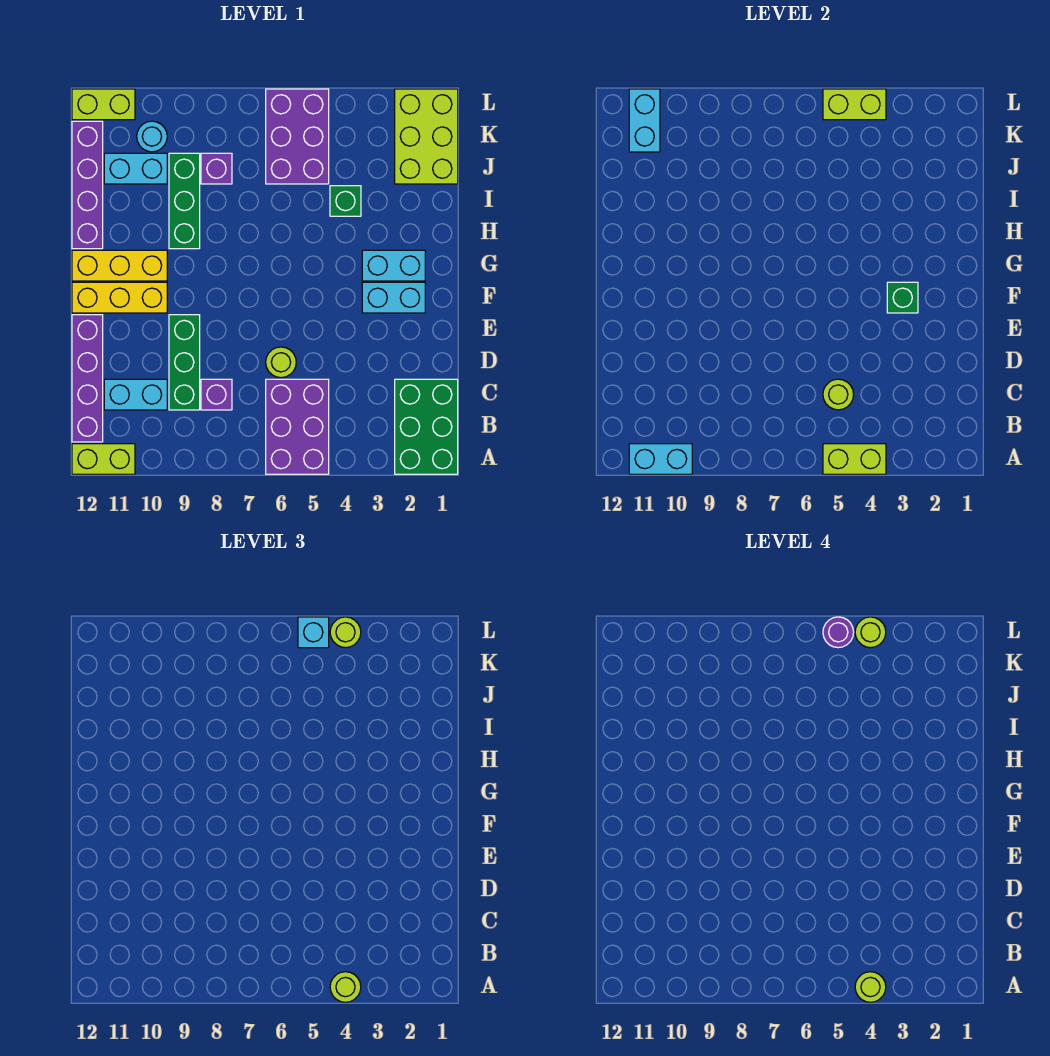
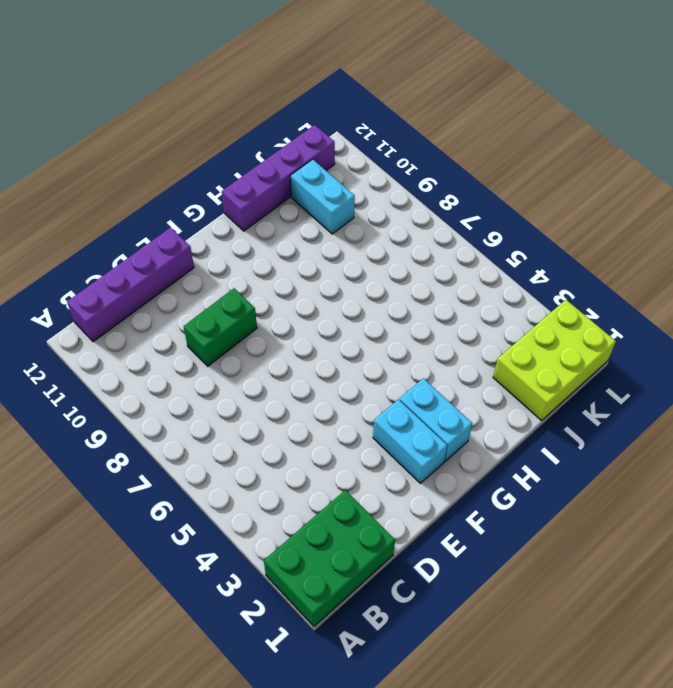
green brick D9:E9 level 1 -> green brick C9:E9 level 1
none -> purple brick A5:C6 level 1
none -> lime brick A11:A12 level 1
none -> purple brick C8 level 1
none -> cyan brick C10:C11 level 1

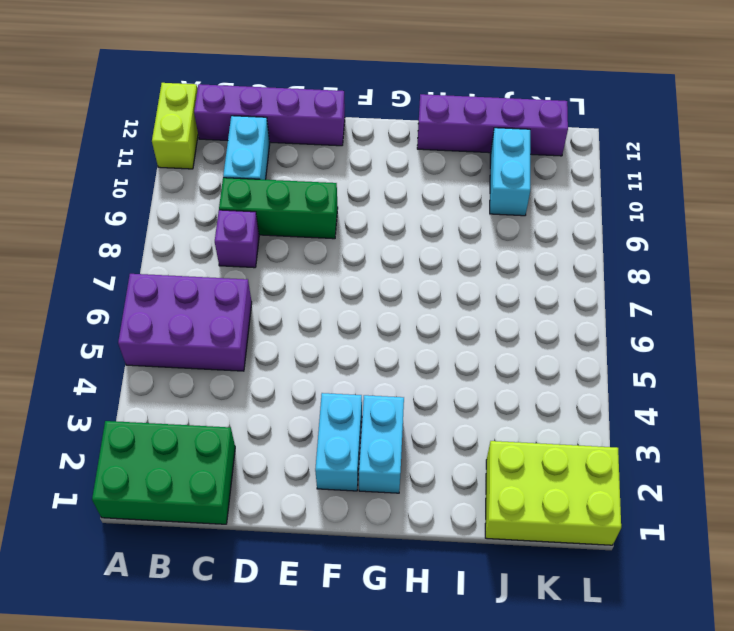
none -> lime round brick D6 level 1
none -> yellow brick F10:F12 level 1
none -> yellow brick G10:G12 level 1
none -> green brick H9:J9 level 1

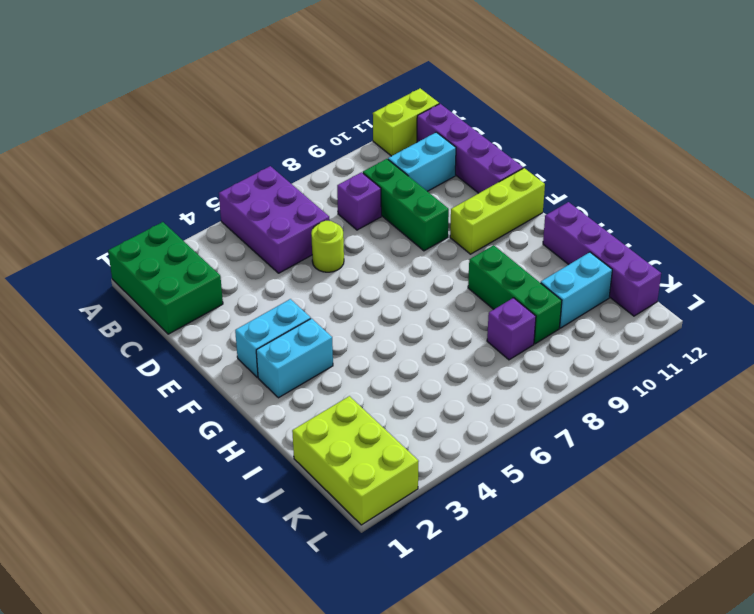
lime brick F10:F12 level 1 -> yellow brick F10:F12 level 1
none -> yellow brick G10:G12 level 1
none -> green brick I4 level 1
none -> purple brick J5:L6 level 1
none -> cyan round brick K10 level 1

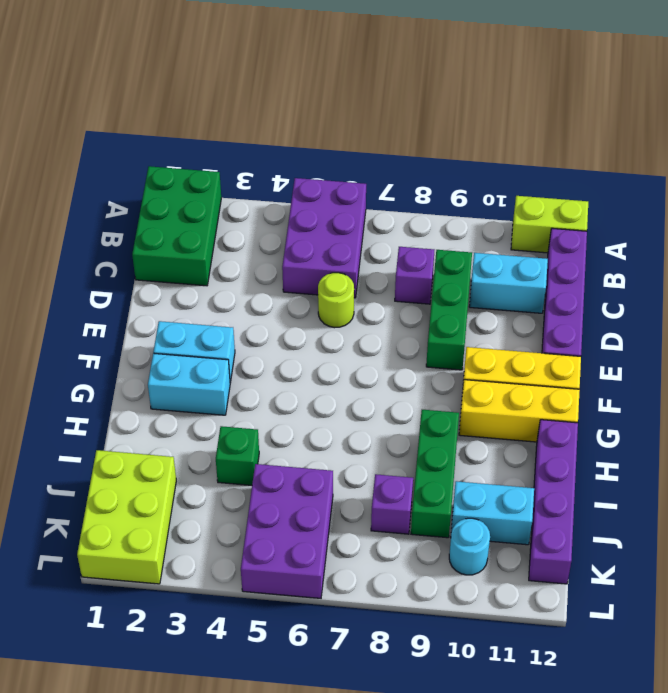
none -> lime brick L11:L12 level 1
none -> lime brick A4:A5 level 2
none -> cyan brick A10:A11 level 2
none -> lime round brick C5 level 2

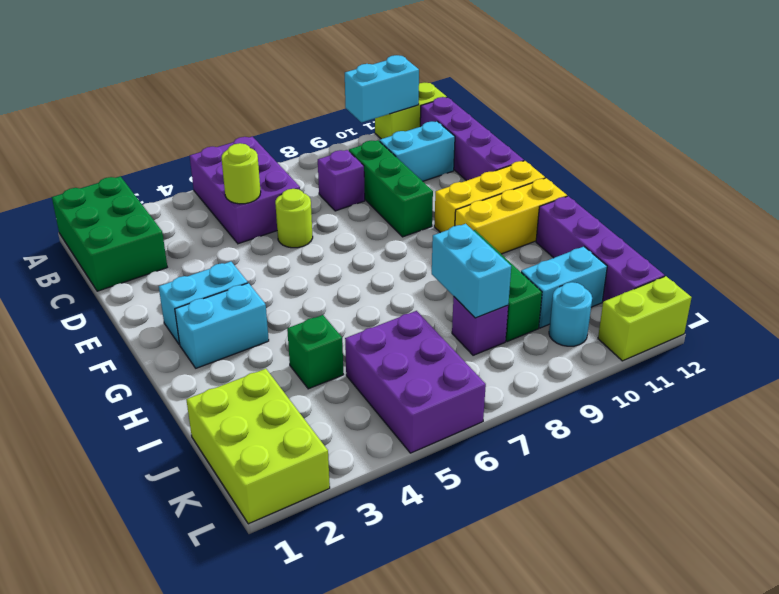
cyan brick I8:J8 level 2 -> cyan brick K11:L11 level 2
none -> lime brick A4:A5 level 2
none -> green brick F3 level 2
none -> lime brick L4:L5 level 2
none -> lime round brick A4 level 3

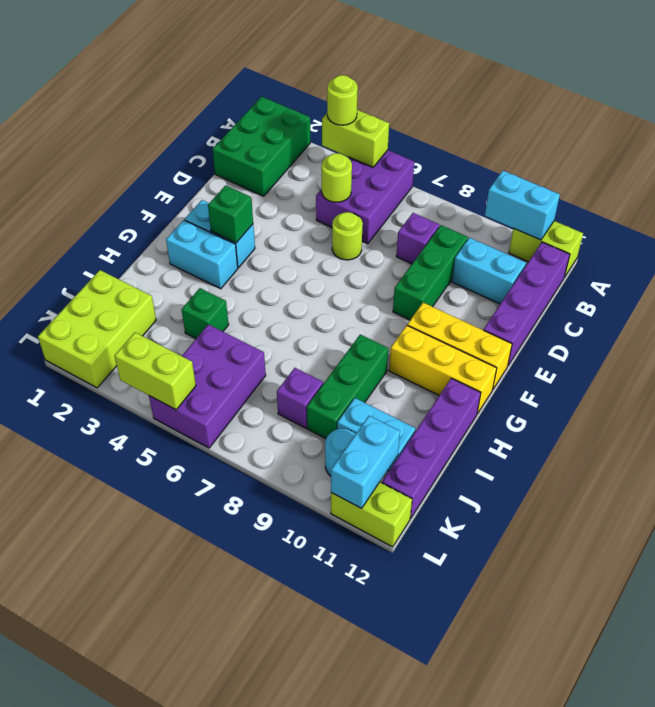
none -> lime round brick L4 level 3
none -> cyan brick L5 level 3
none -> lime round brick A4 level 4
none -> lime round brick L4 level 4

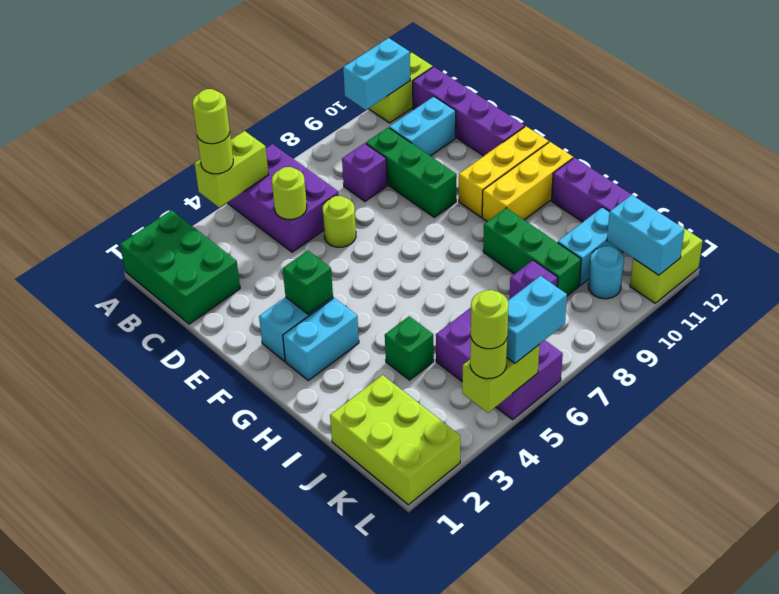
cyan brick L5:L6 level 3 -> cyan brick L5 level 3
none -> purple round brick L5 level 4

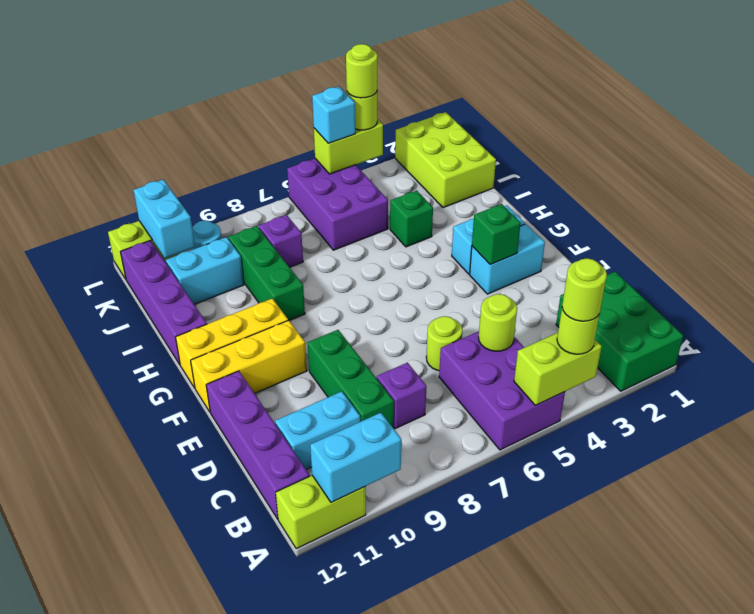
none -> purple round brick L5 level 4

